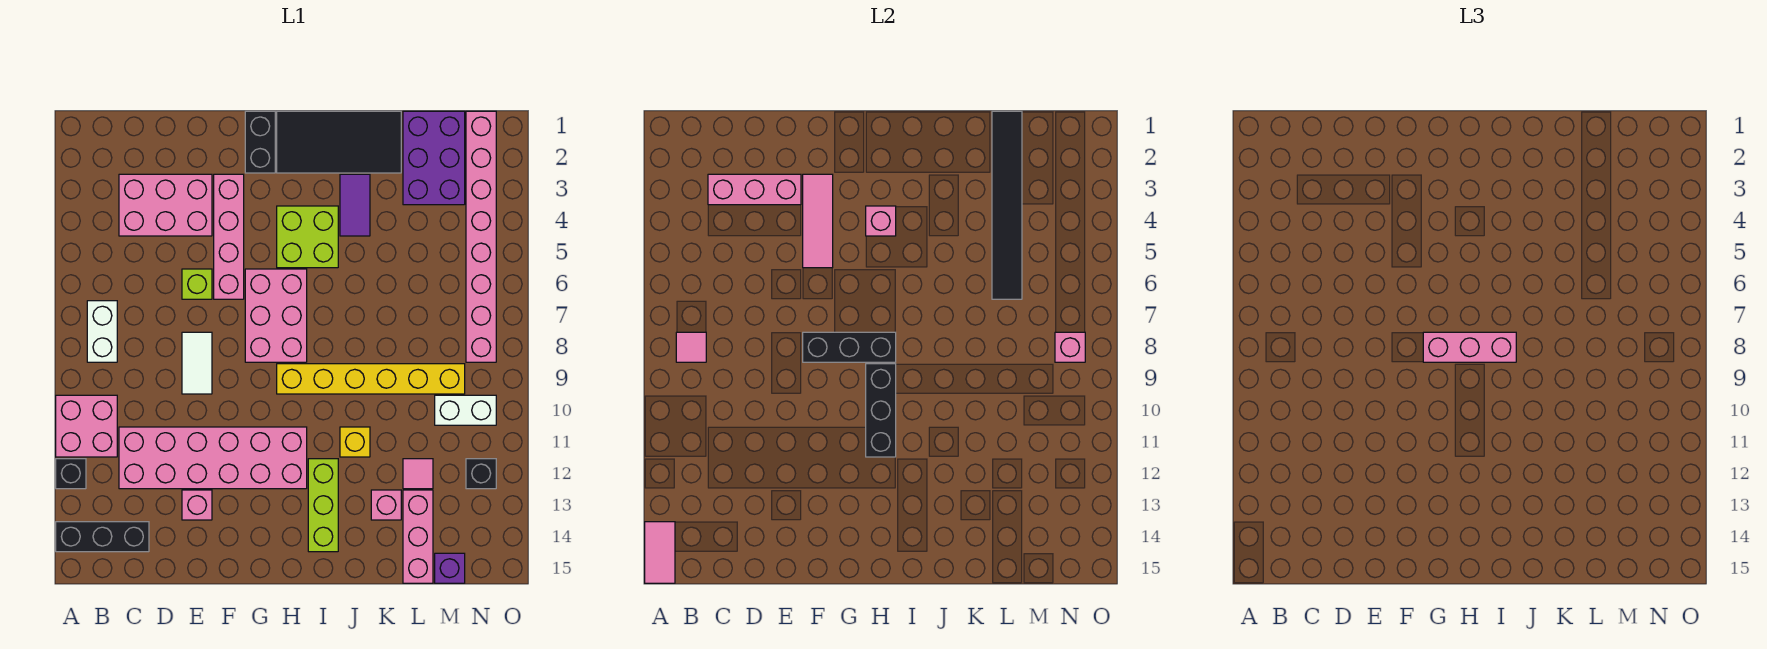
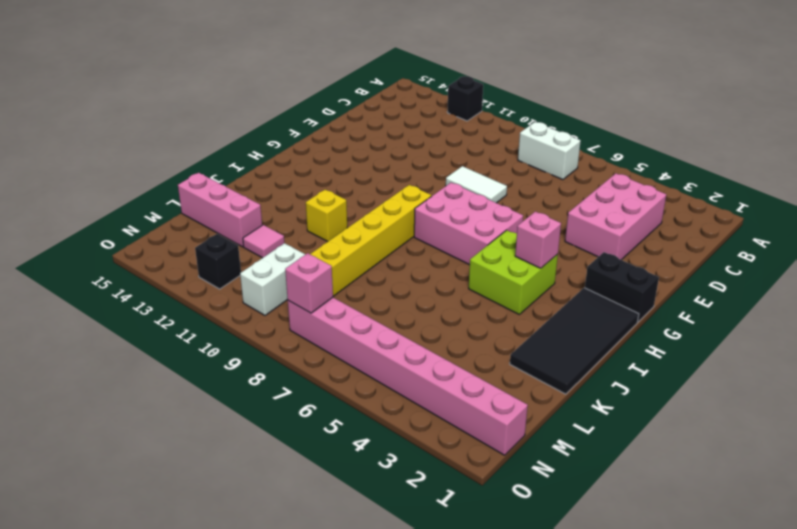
none -> pink brick A10:B11 level 1
none -> black brick A14:C14 level 1
none -> pink brick C11:H12 level 1
none -> lime brick E6 level 1

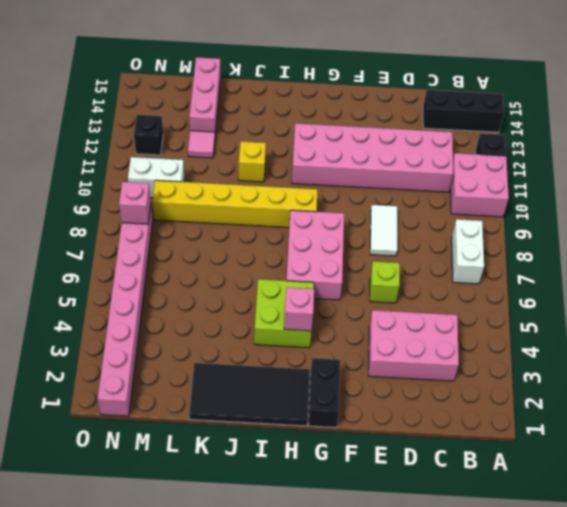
none -> pink brick E13 level 1
none -> pink brick F3:F6 level 1
none -> lime brick I12:I14 level 1
none -> purple tile J3:J4 level 1

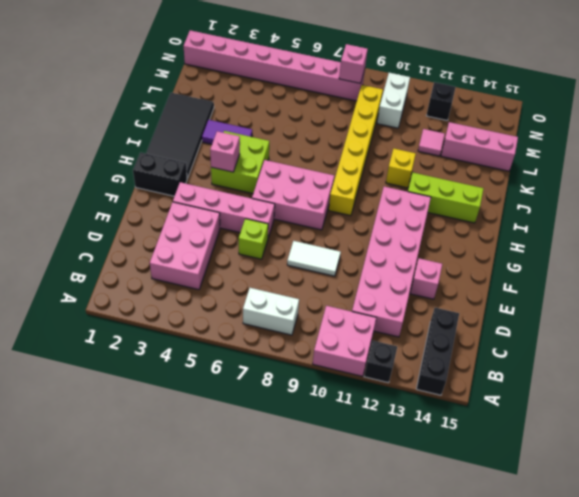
none -> pink brick K13 level 1
none -> purple brick L1:M3 level 1
none -> purple brick M15 level 1
none -> pink tile A14:A15 level 2

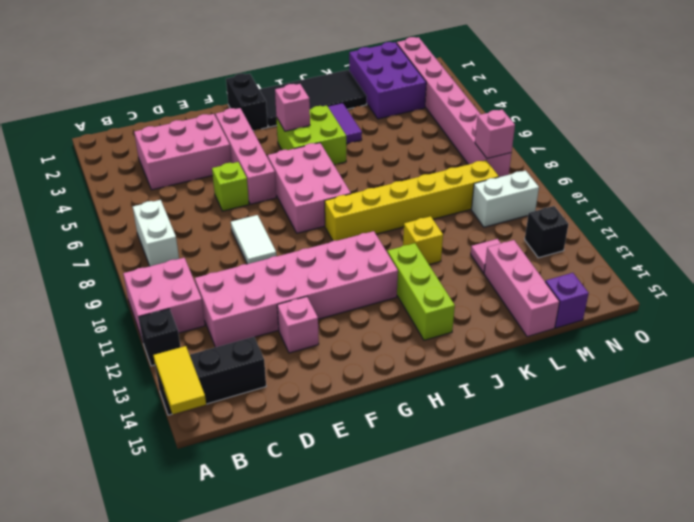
yellow tile A14:A15 level 2 -> pink tile A14:A15 level 2
none -> pink brick K13 level 1
none -> pink tile B8 level 2
none -> pink brick C3:E3 level 2
none -> pink tile F3:F5 level 2

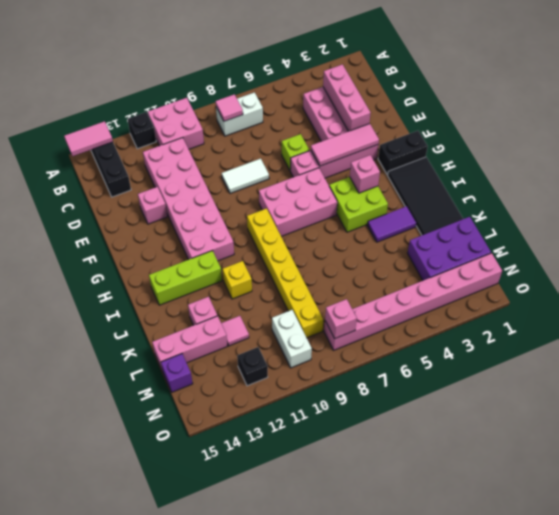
none -> black brick F8:H8 level 2
none -> black brick H9:H11 level 2
none -> black tile L1:L6 level 2
none -> pink brick G8:I8 level 3

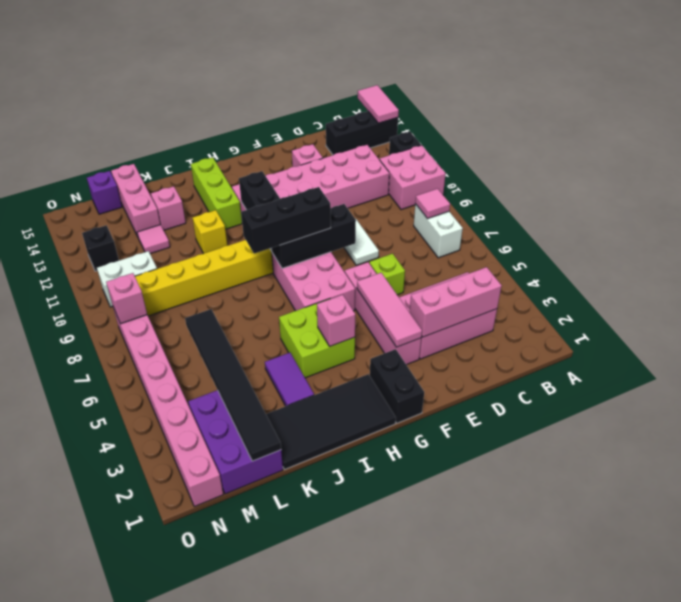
black brick G8:I8 level 3 -> pink brick G8:I8 level 3

